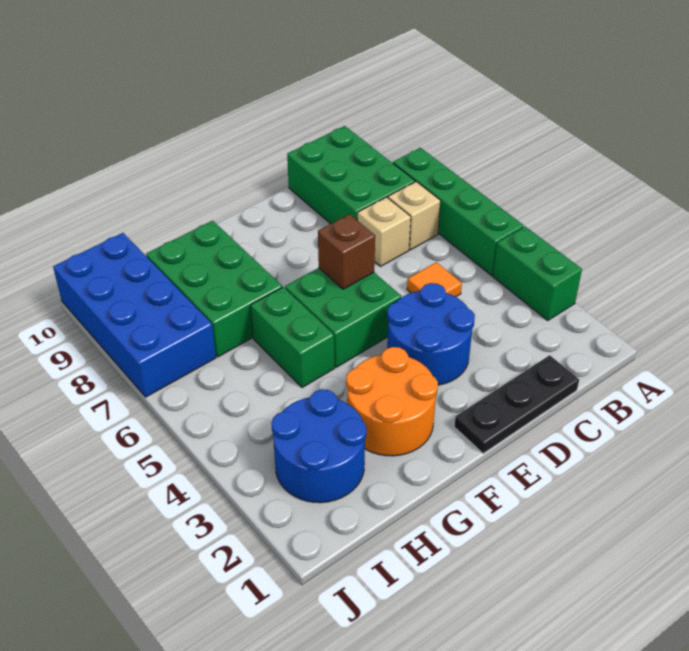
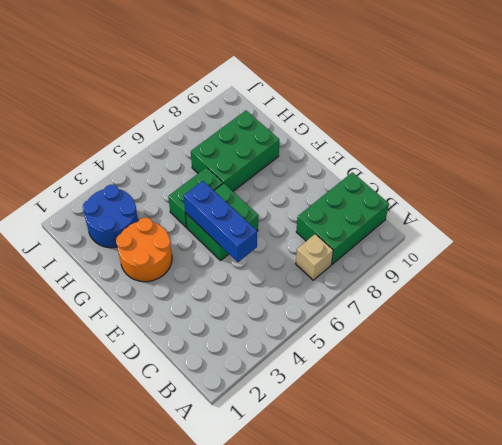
blue brick D5:F5 level 2 -> none
none -> green brick A3:A4 level 1
none -> green brick A5:A8 level 1
none -> black plate C1:E1 level 1

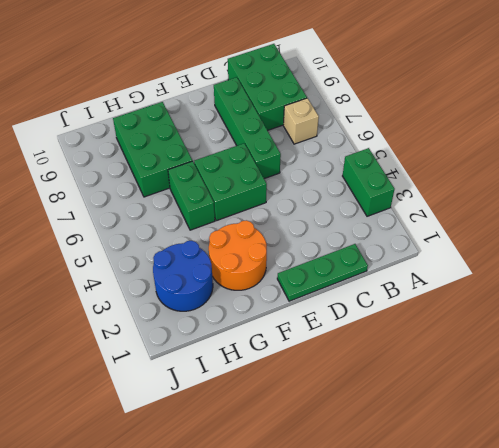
green plate C1:E1 level 1 -> black plate C1:E1 level 1
green brick D6:D9 level 1 -> green brick A5:A8 level 1
none -> orange tile C5 level 1
none -> tan brick C7 level 1
none -> blue round brick D3:E4 level 1

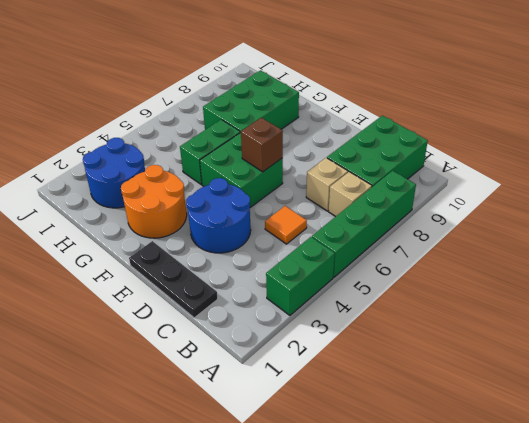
none -> blue brick I7:J10 level 1

